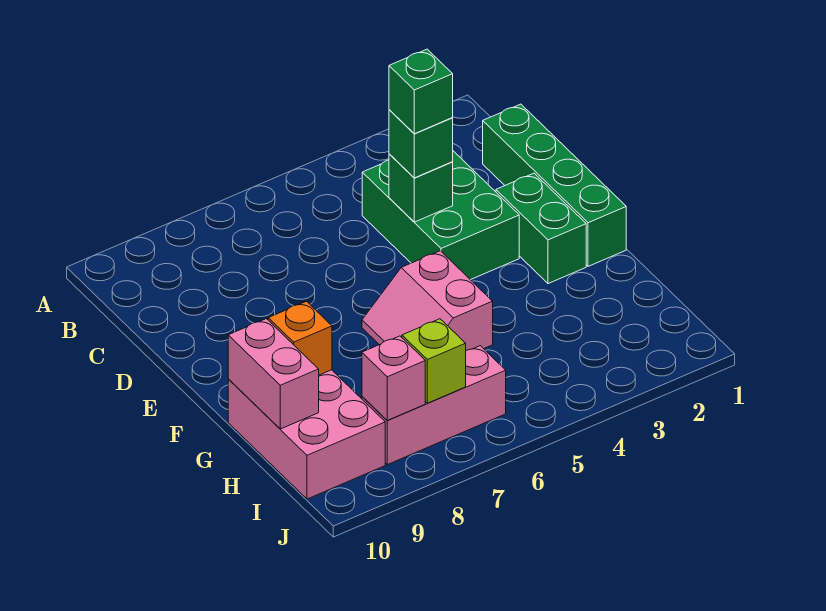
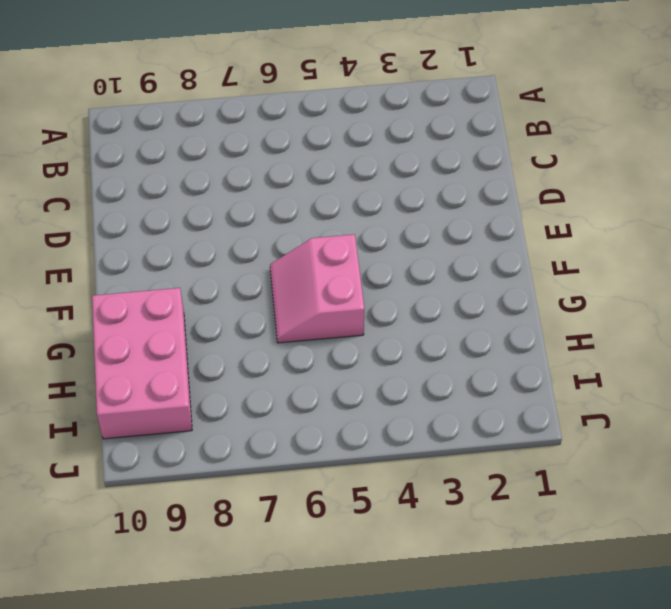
none -> green brick C1:F1 level 1
none -> green brick C3:E4 level 1
none -> green brick E2:F2 level 1

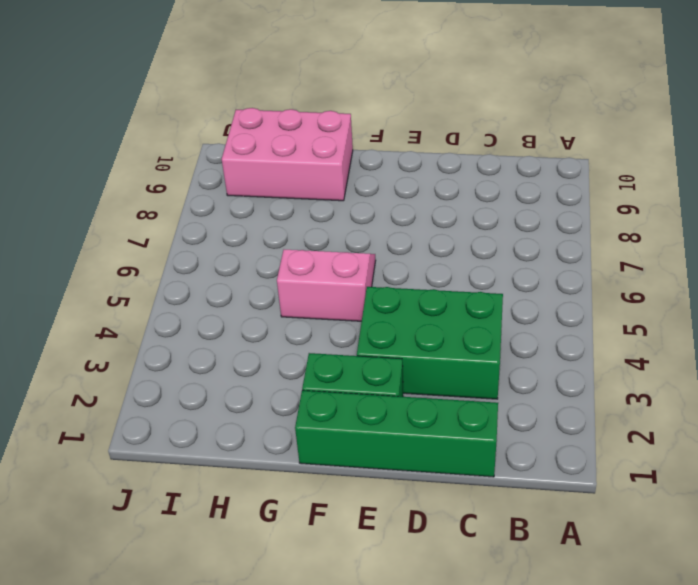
none -> pink brick I6:I8 level 1
none -> green brick D4 level 2
none -> orange brick G9 level 2

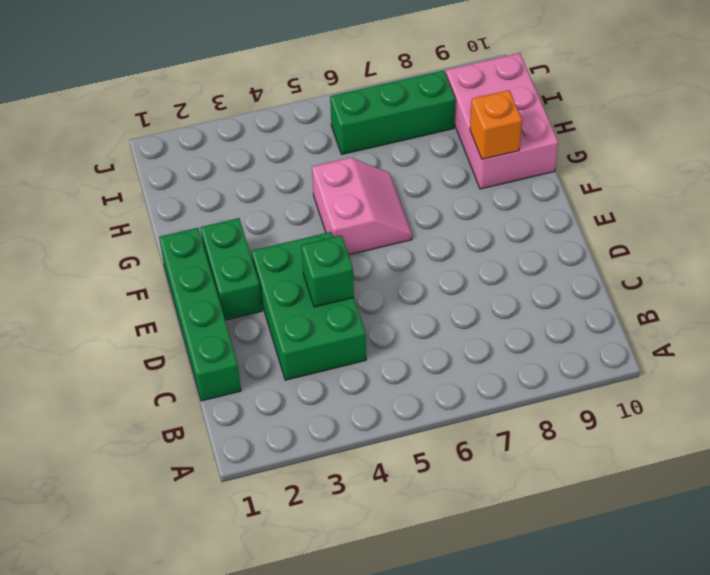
green brick I6:I8 level 1 -> pink brick I6:I8 level 1
none -> pink brick G10:H10 level 2
none -> lime brick I7 level 2
none -> pink brick I8 level 2

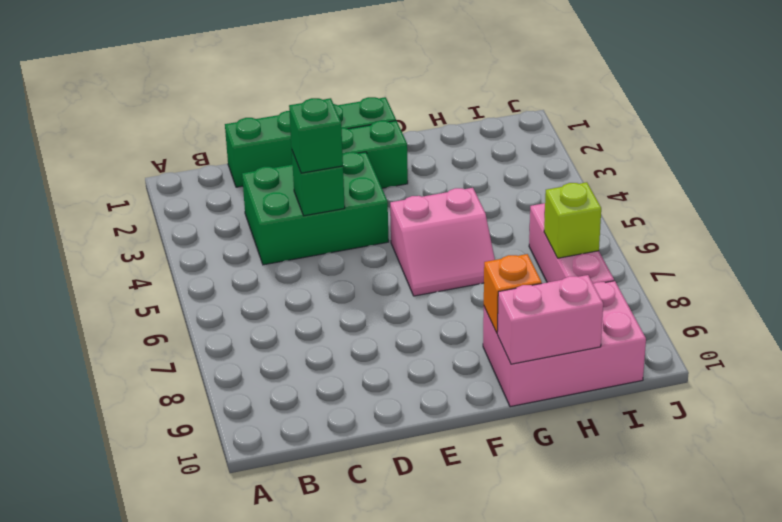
none -> pink brick I8 level 2
none -> green brick D4 level 4

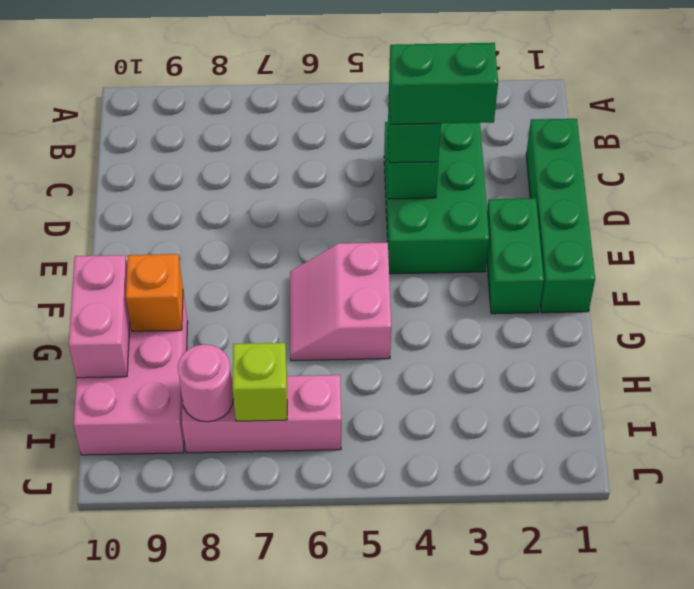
green brick D3:D4 level 4 -> green brick D4 level 4
pink round brick I8 level 2 -> pink brick I8 level 2

